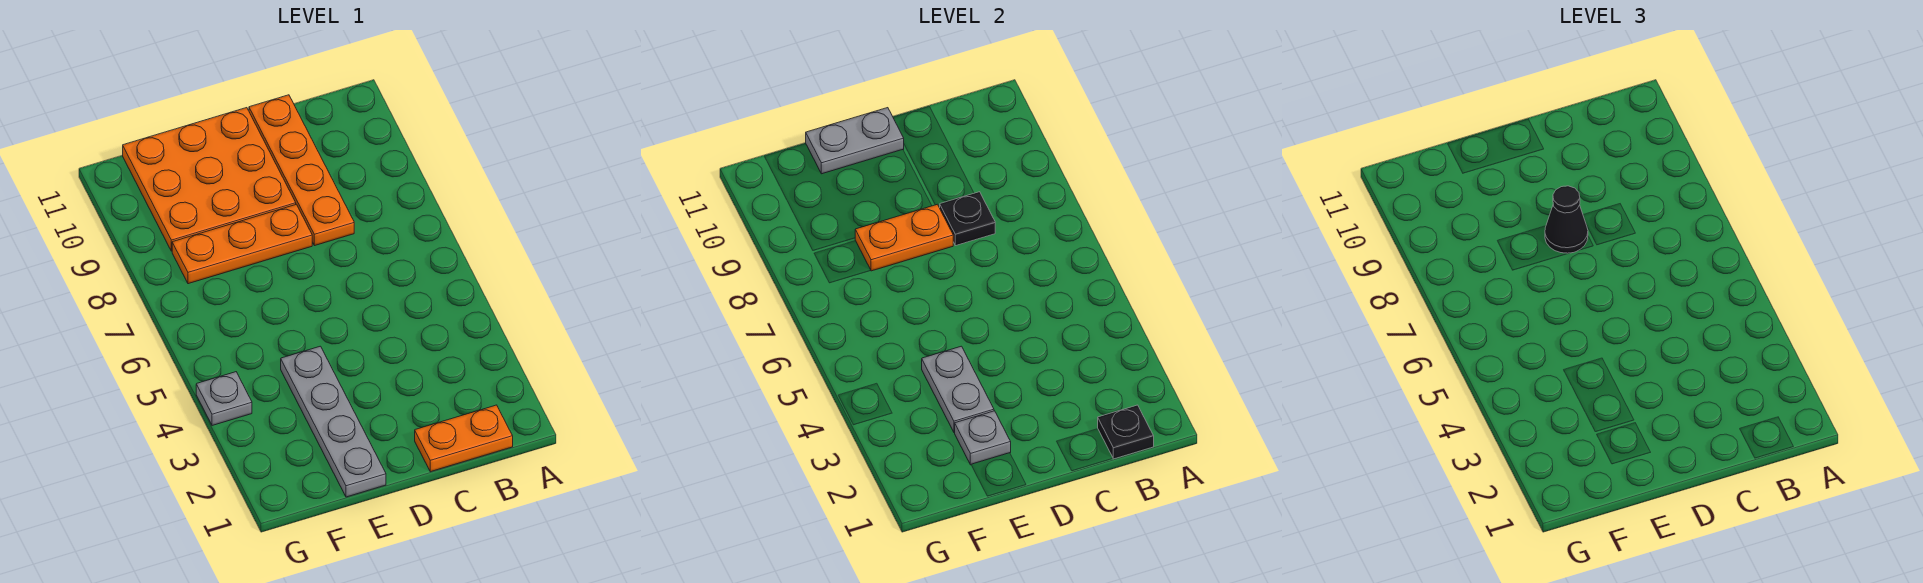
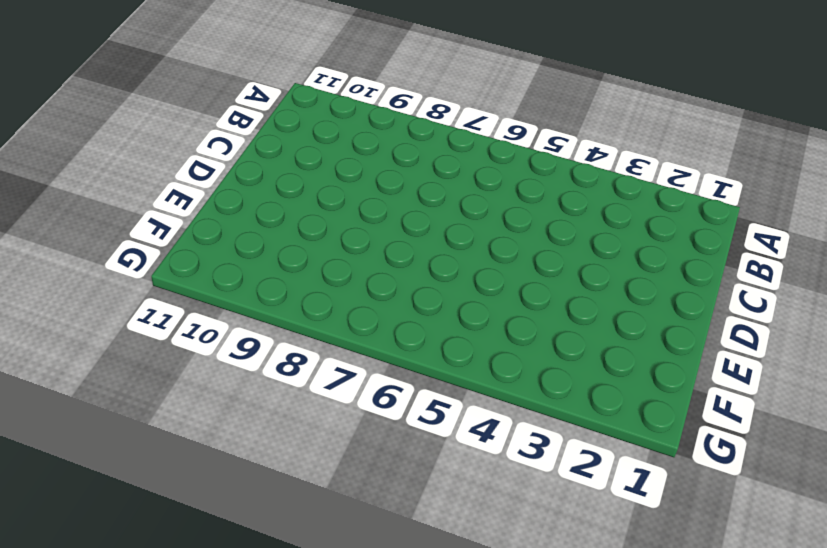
none -> orange plate B1:C1 level 1
none -> orange plate C8:C11 level 1
none -> orange plate D8:F8 level 1

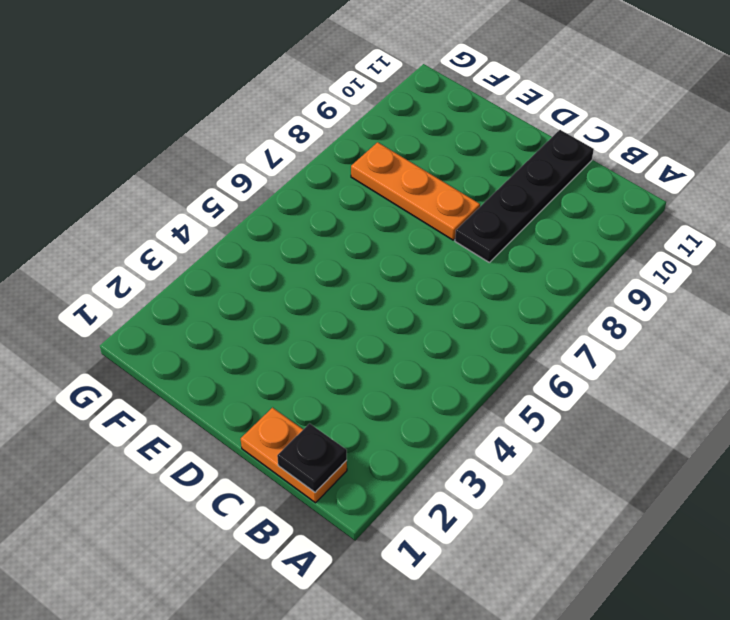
black plate C8:C11 level 1 -> orange plate C8:C11 level 1
none -> orange plate D9:F11 level 1
none -> grey plate E1:E4 level 1
none -> grey plate G4 level 1

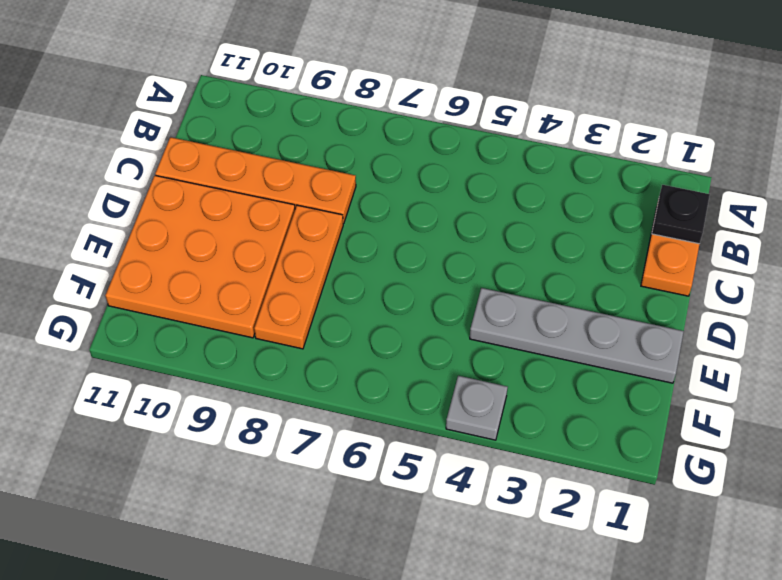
none -> black plate C8 level 2
none -> orange plate D8:E8 level 2
none -> grey plate D11:E11 level 2

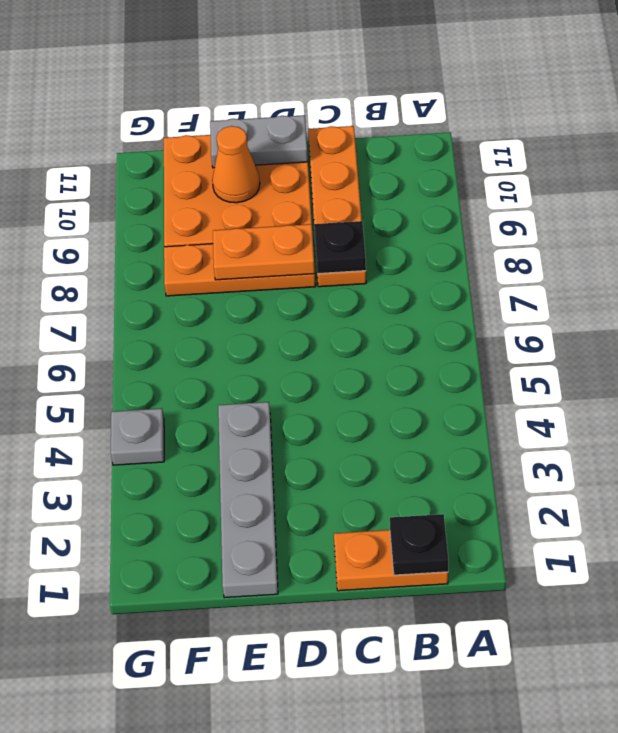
orange cone E10 level 2 -> none
none -> grey plate E2 level 2
none -> grey plate E3:E4 level 2
none -> black cone D8 level 3

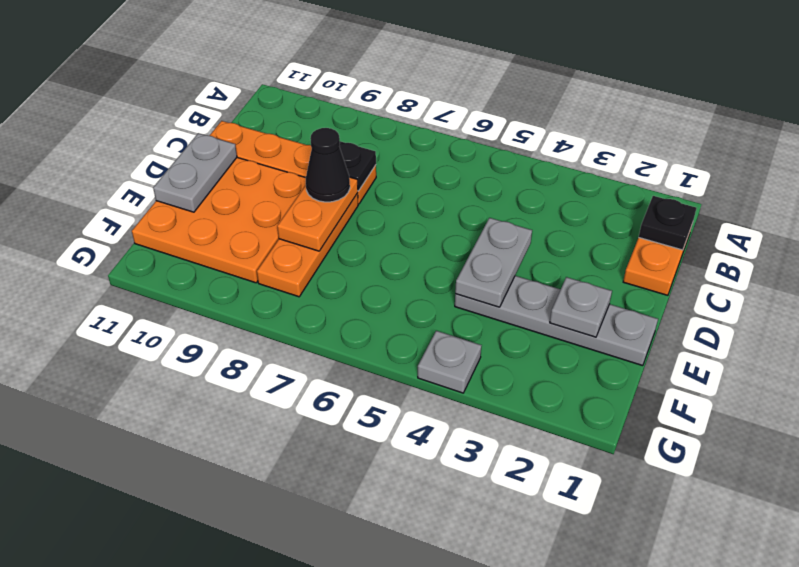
grey plate D4:E4 level 2 -> grey plate E3:E4 level 2

